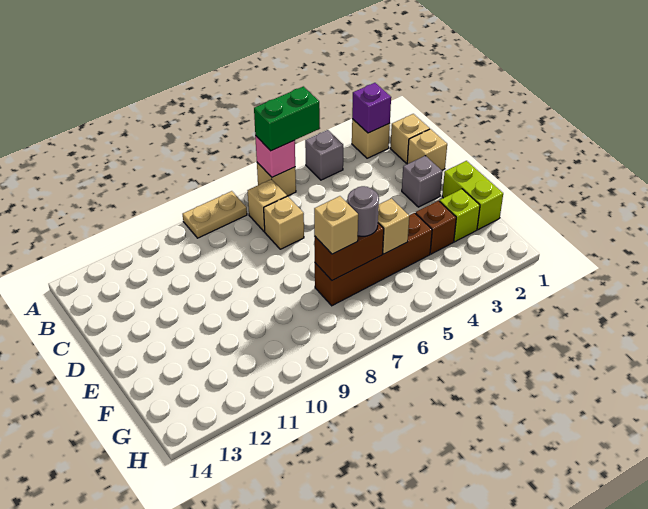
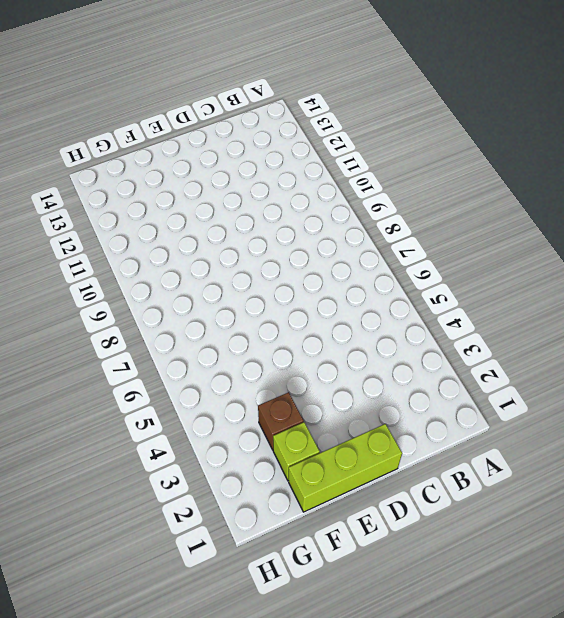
lime brick D1:F1 level 1 -> lime brick E1:F1 level 1
none -> tan brick A2 level 1
none -> grey brick A4 level 1
none -> tan brick A6 level 1

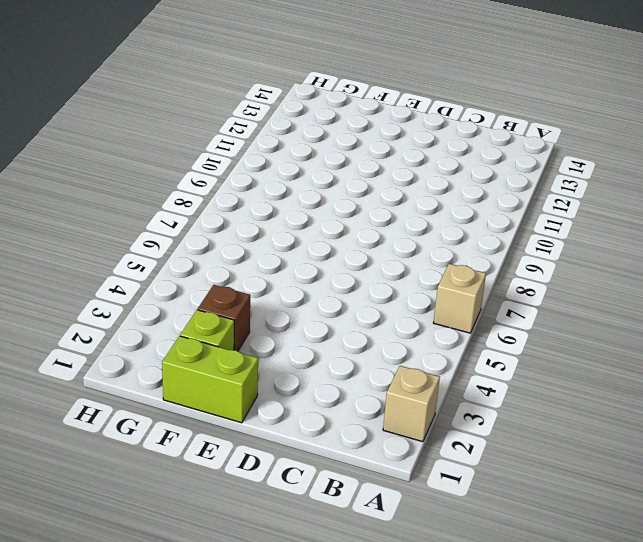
none -> grey brick A4 level 1
none -> tan plate A8:A9 level 1
none -> tan brick B1 level 1

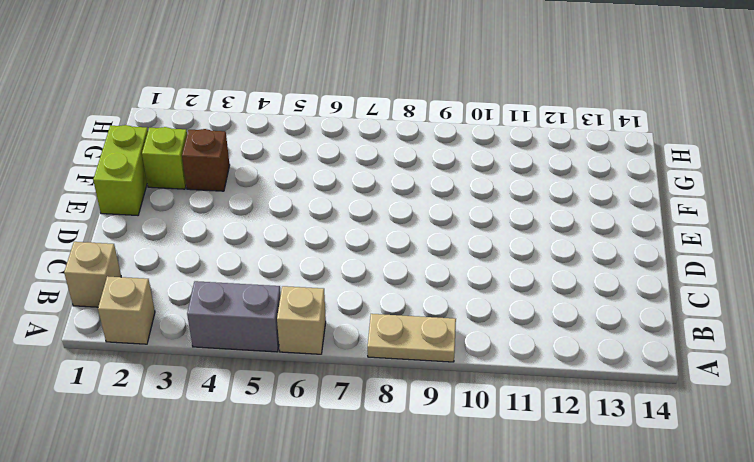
grey brick A4:A5 level 1 -> grey brick A4 level 1
none -> tan brick B7 level 1
none -> tan brick C1 level 1
none -> tan brick C7 level 1

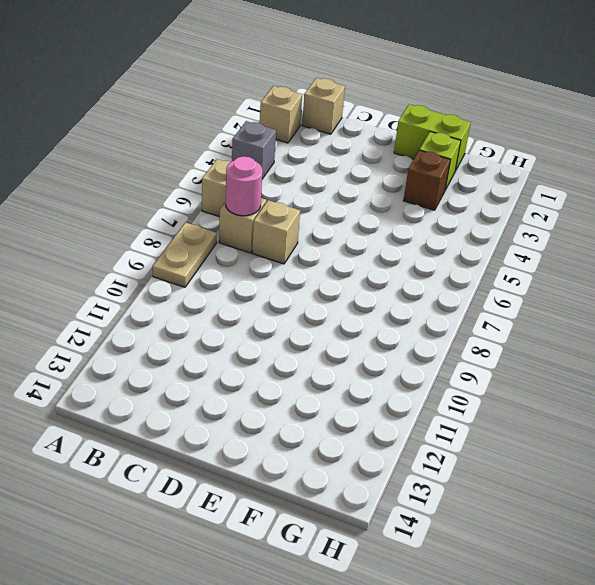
pink round brick B7 level 2 -> none
none -> tan brick C1 level 1
none -> grey brick D2 level 1
none -> brown brick F4:F7 level 1

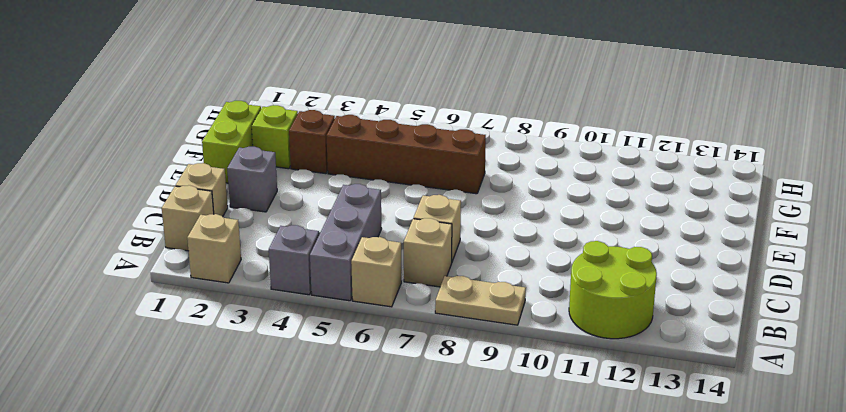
grey brick A5:C5 level 1 -> none
lime round brick A11:B12 level 1 -> none
none -> purple brick A2 level 2
none -> pink brick A6 level 2
none -> tan brick F5 level 2

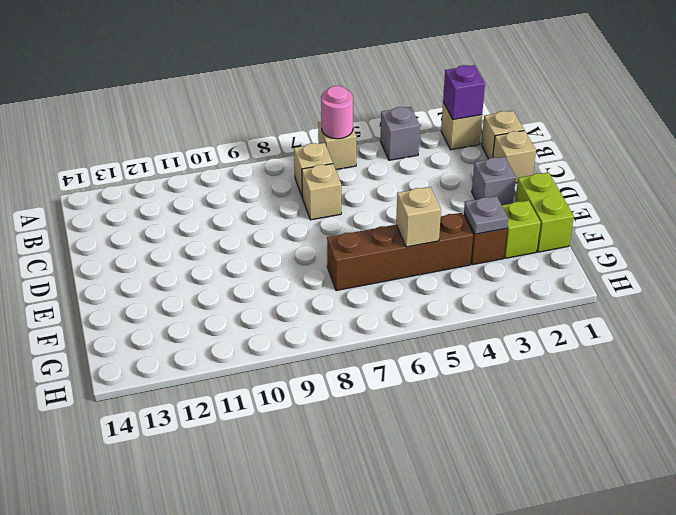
pink round brick A6 level 2 -> pink brick A6 level 2
grey plate F3 level 2 -> none
none -> tan plate A8:A9 level 1
none -> brown brick F6:F7 level 2
none -> green brick A5:A6 level 3

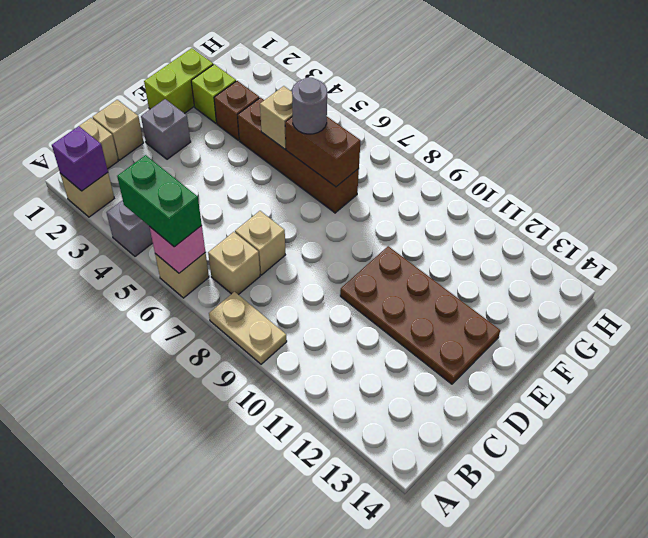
brown plate D10:E13 level 1 -> none
none -> tan brick F7 level 3

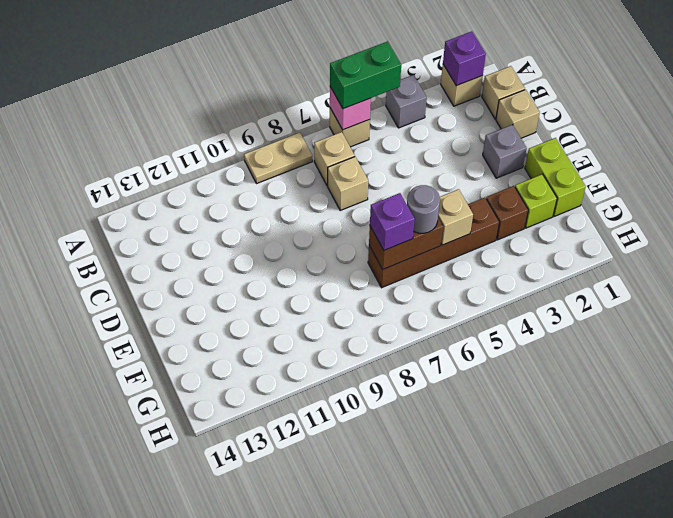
purple brick F7 level 3 -> tan brick F7 level 3

